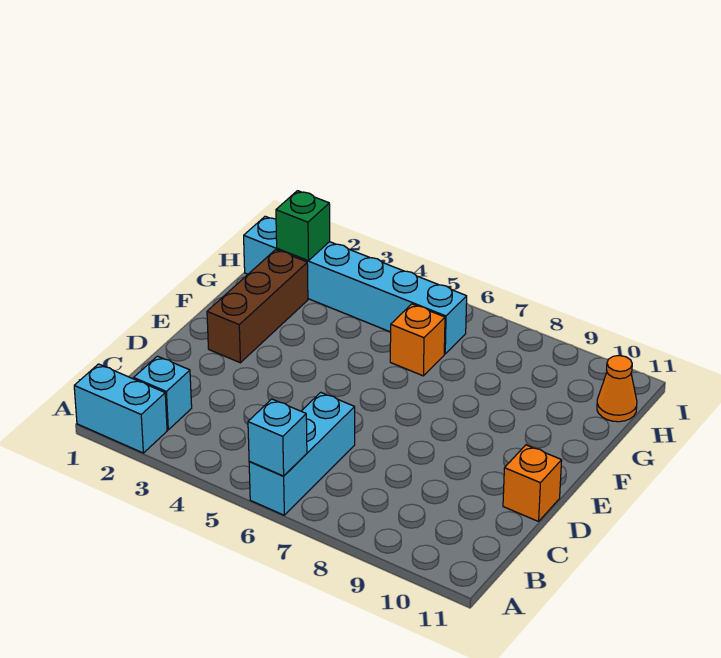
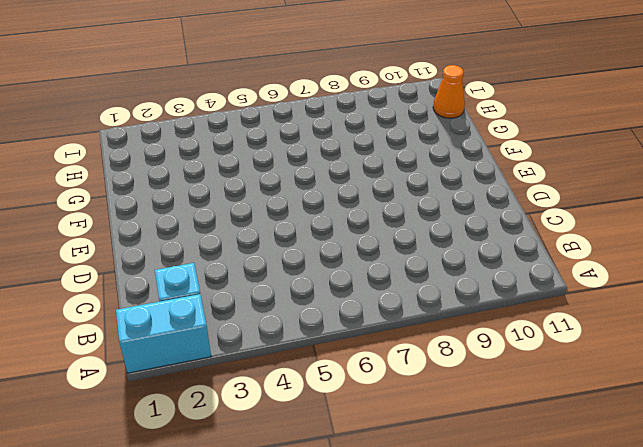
none -> cyan brick A6:C6 level 1
none -> orange brick D11 level 1

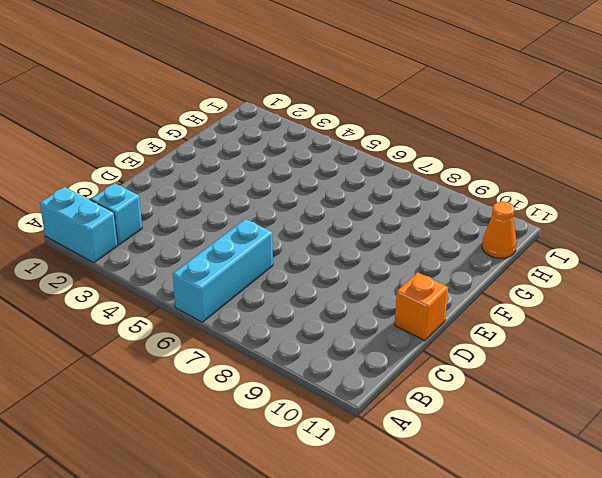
none -> brown brick E2:G2 level 1
none -> orange brick G6 level 1

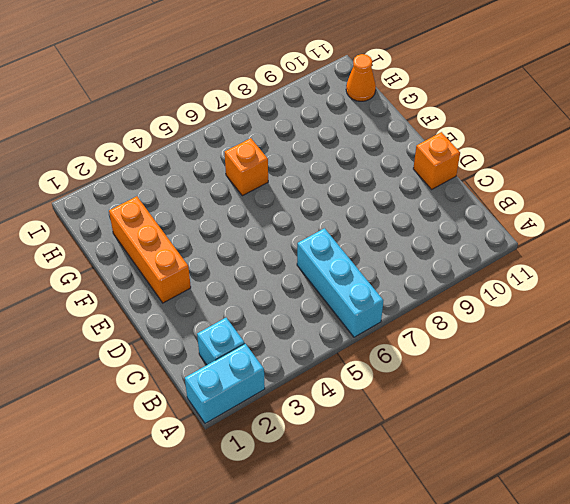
orange brick E2:G2 level 1 -> brown brick E2:G2 level 1
none -> cyan brick H1:H6 level 1
none -> cyan brick A6 level 2

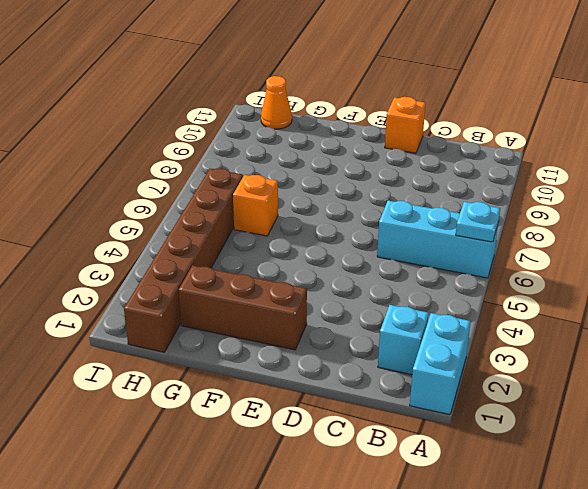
cyan plate A6 level 2 -> cyan brick A6 level 2
brown brick H1:H6 level 1 -> cyan brick H1:H6 level 1
none -> green brick H2 level 2

